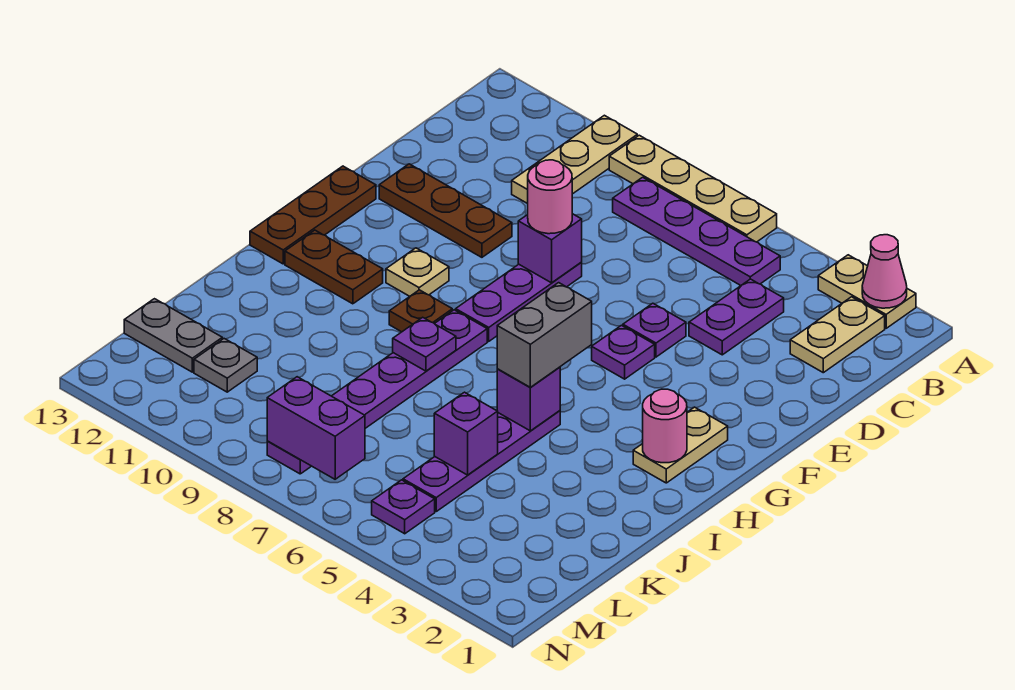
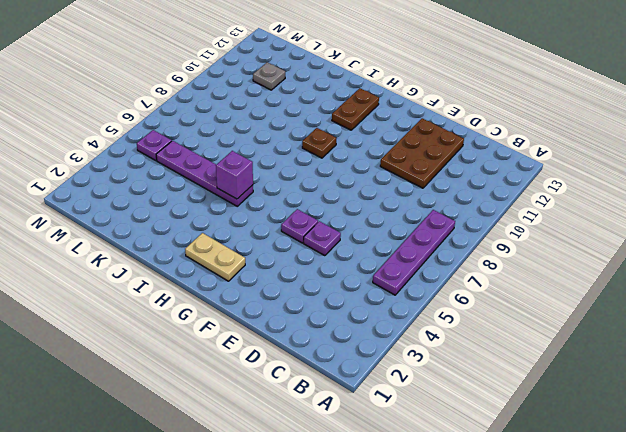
brown plate D10:E12 level 1 -> brown plate E10:E12 level 1
none -> tan plate A2:A3 level 1
none -> tan plate A6:A9 level 1
none -> tan plate A10:C10 level 1

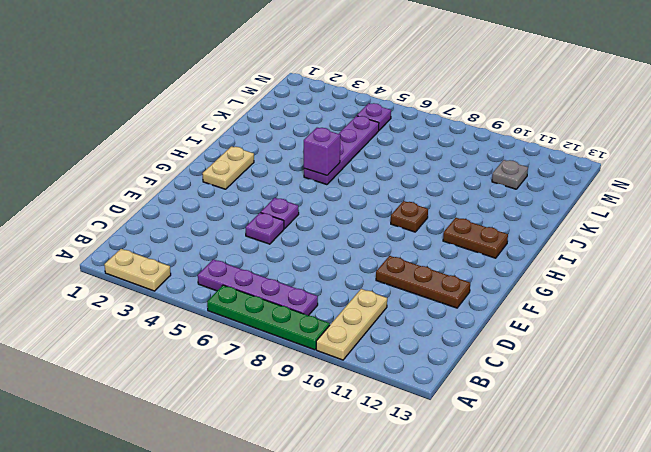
green plate A6:A9 level 1 -> tan plate A6:A9 level 1
none -> tan plate B2:C2 level 1
none -> purple plate C4:D4 level 1
none -> purple plate E8:G8 level 1

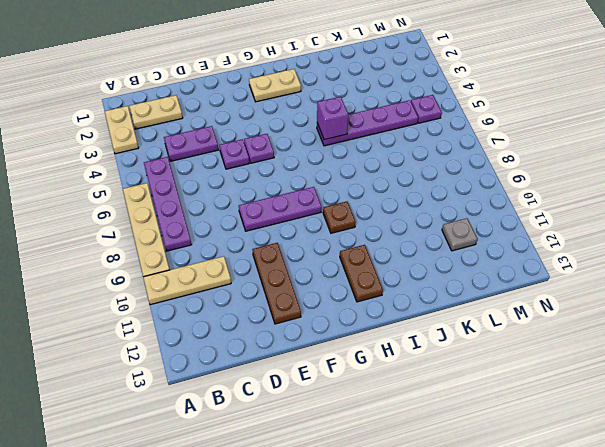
none -> brown plate F13:H13 level 1
none -> tan plate G10 level 1
none -> purple plate H8:M8 level 1

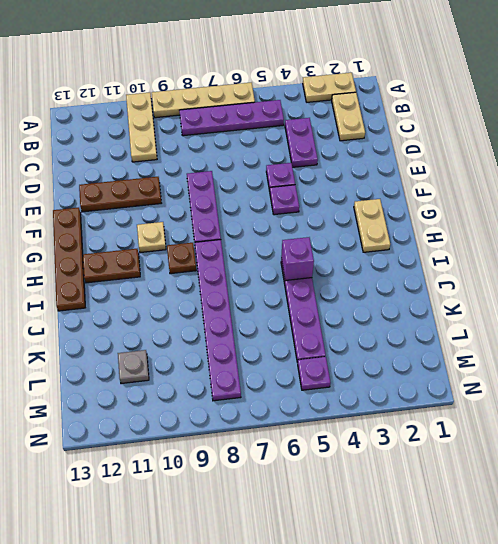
brown plate F13:I13 level 1 -> brown plate F13:H13 level 1
none -> grey plate L12:L13 level 1
none -> pink cone A2 level 2
none -> purple brick E8 level 2

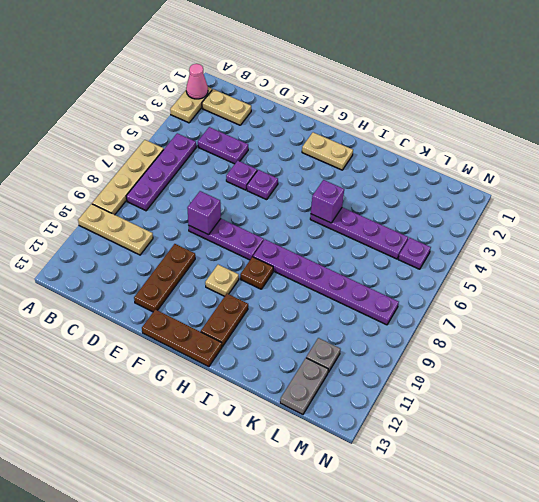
none -> pink round brick H2 level 2
none -> purple plate I8 level 2
none -> purple brick K5 level 2

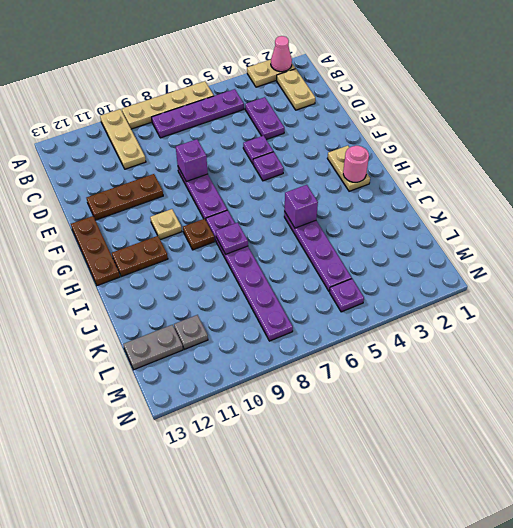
none -> purple brick K5 level 2
none -> purple brick M7:M8 level 2
none -> pink round brick E8 level 3

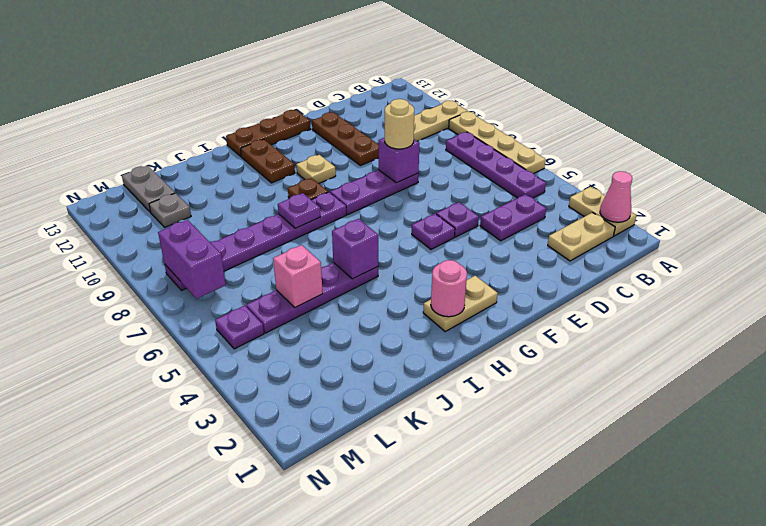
tan round brick E8 level 3 -> pink round brick E8 level 3
pink brick K5 level 2 -> purple brick K5 level 2
none -> grey brick H5:I5 level 3

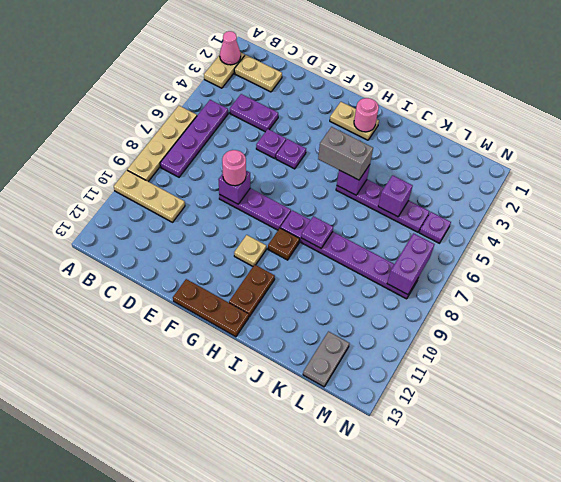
none -> brown plate E10:E12 level 1
none -> grey plate L11 level 1

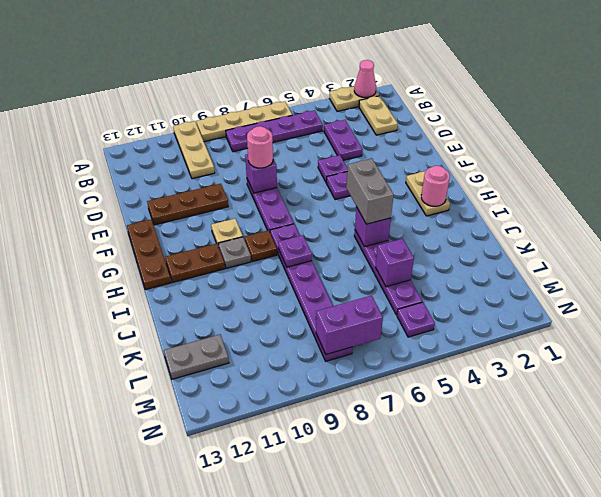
grey plate H10 level 1 -> grey plate L11 level 1

